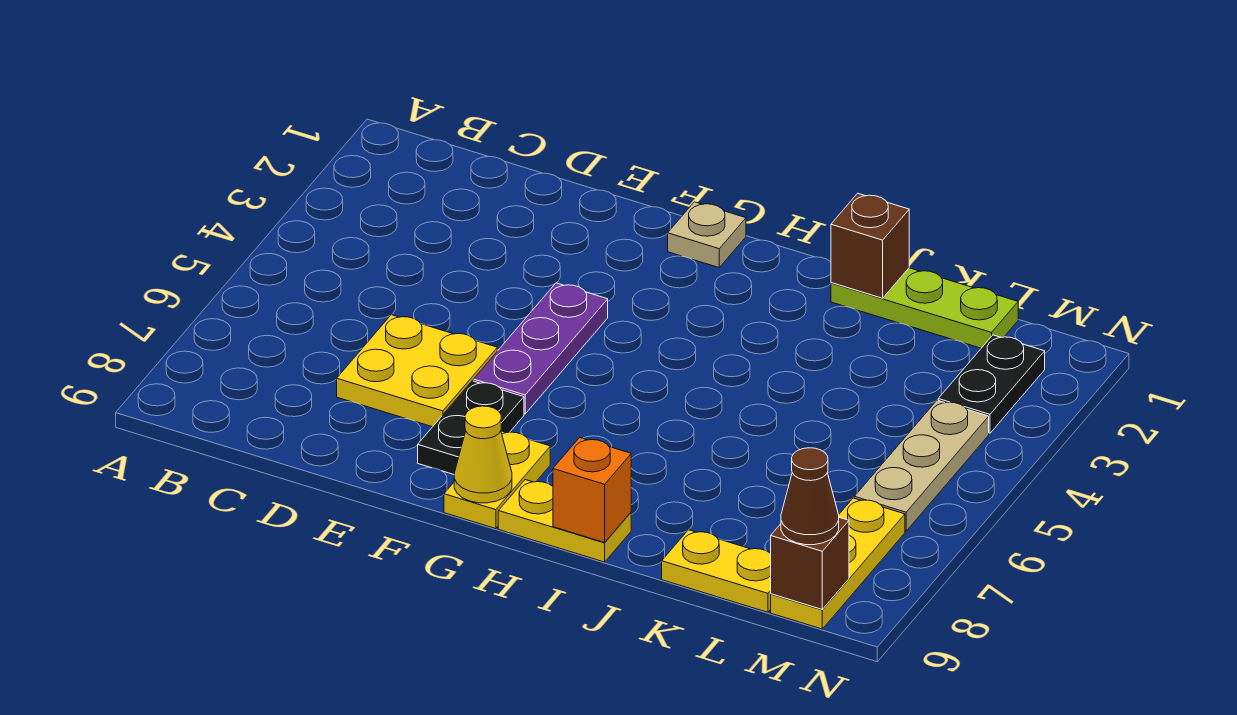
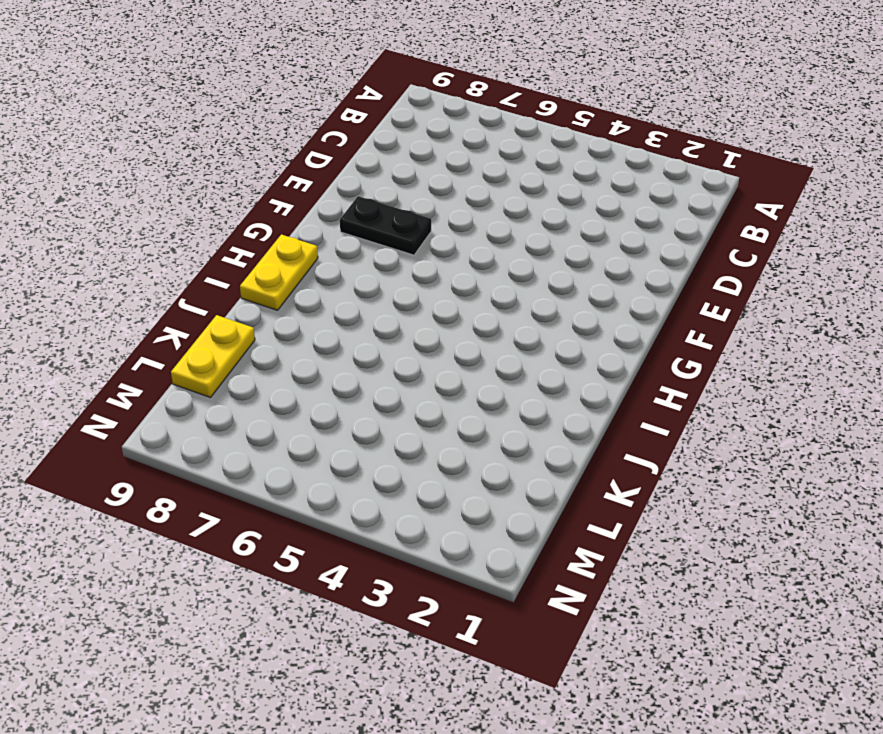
none -> yellow plate D6:E7 level 1
none -> purple plate F4:F6 level 1
none -> tan plate G1 level 1

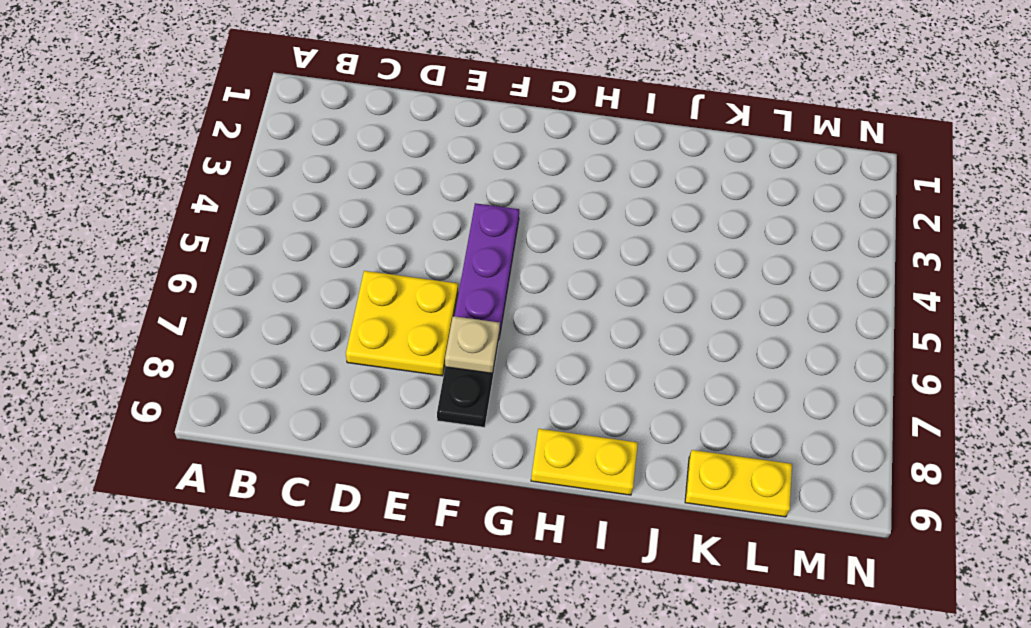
tan plate F7 level 2 -> tan plate G1 level 1
none -> yellow plate G8:G9 level 1
none -> lime plate J1:L1 level 1
none -> black plate M2:M3 level 1

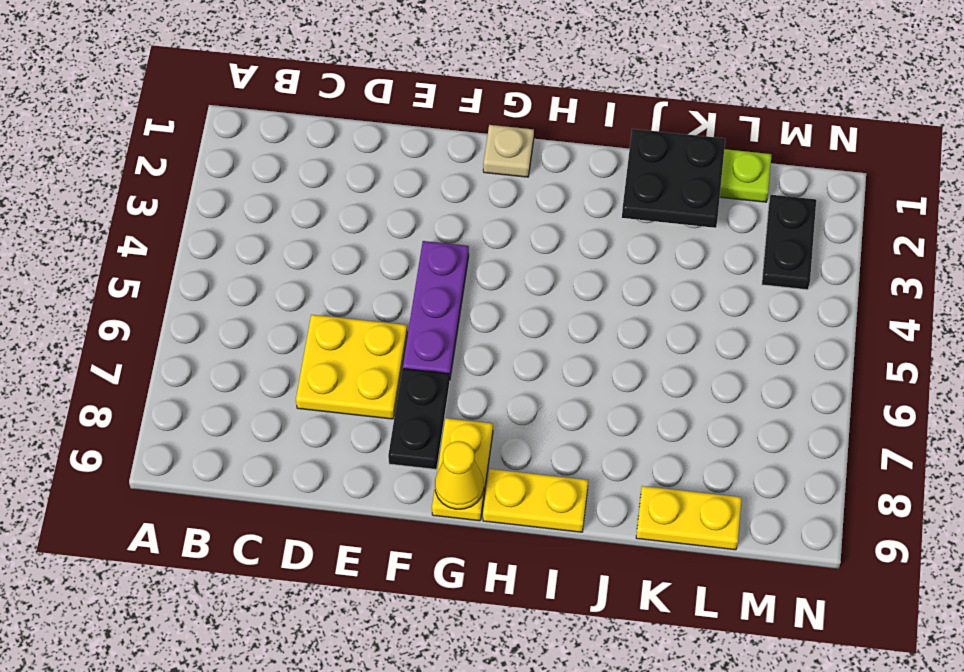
black plate J1:K2 level 2 -> brown brick J1 level 2
none -> tan plate M4:M6 level 1
none -> yellow plate M7:M9 level 1
none -> orange brick I9 level 2

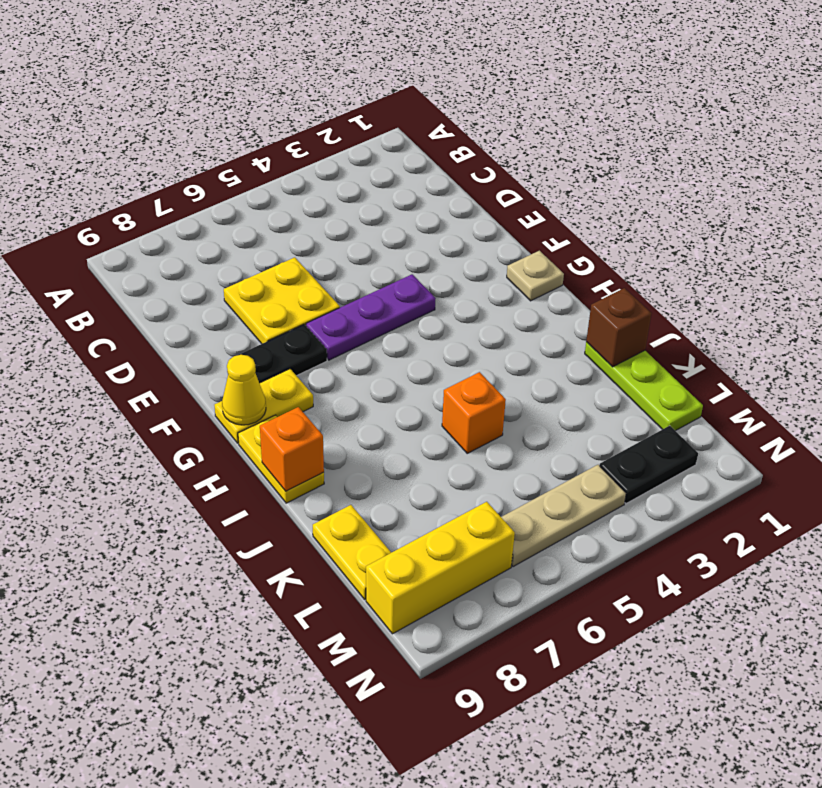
orange brick J5 level 1 -> none
yellow brick M7:M9 level 1 -> yellow plate M7:M9 level 1
none -> brown brick M9 level 2
none -> brown cone M9 level 3

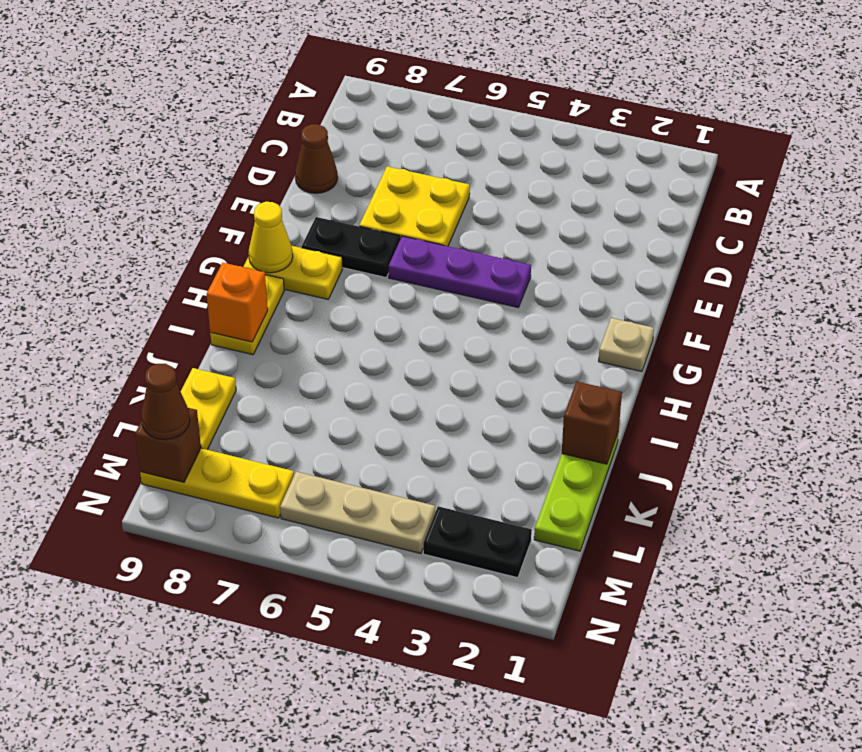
brown cone D9 level 1 -> none

